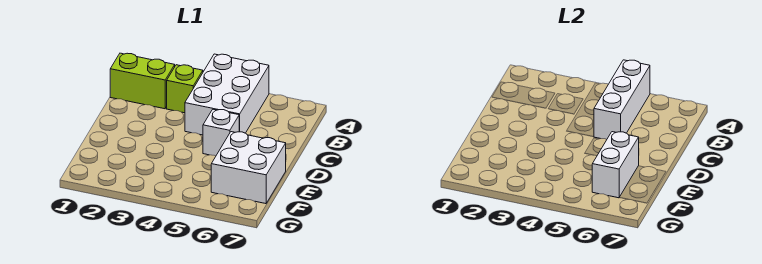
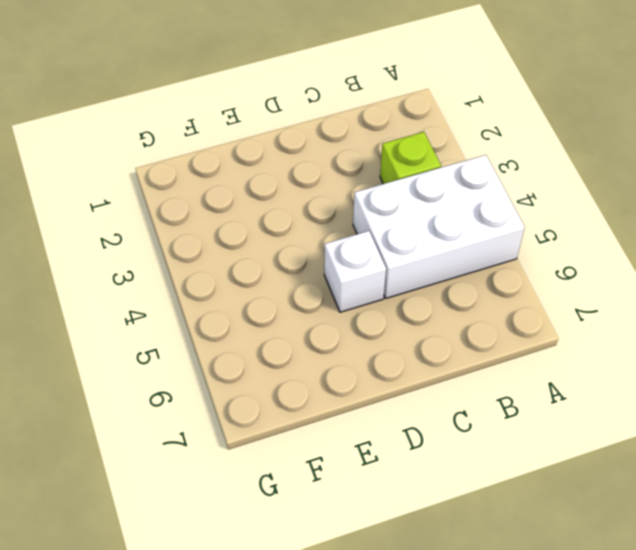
none -> lime brick B1:B2 level 1
none -> white brick E6:F7 level 1

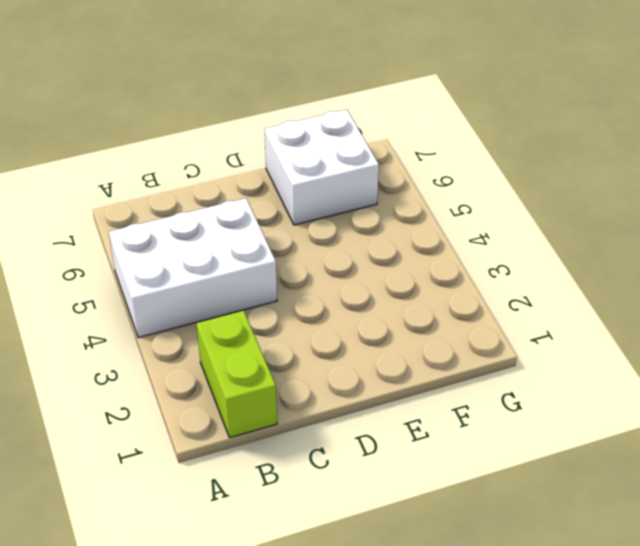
none -> lime brick B3 level 1
none -> white brick D5 level 1

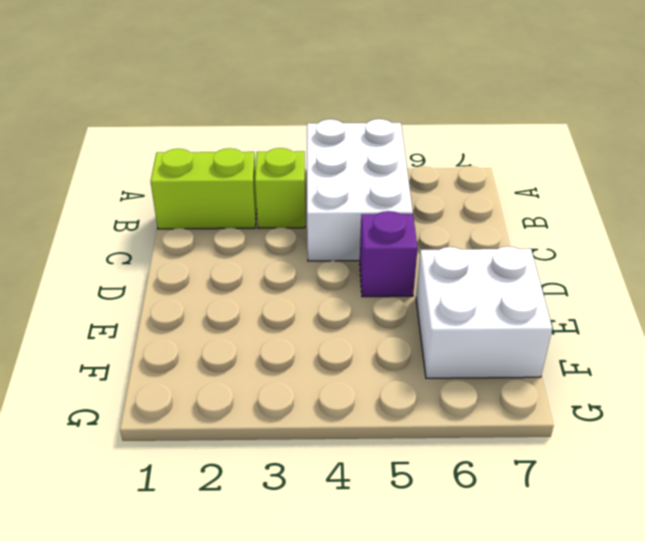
purple brick D5 level 1 -> white brick D5 level 1
none -> white brick A5:C5 level 2
none -> white brick E6:F6 level 2

